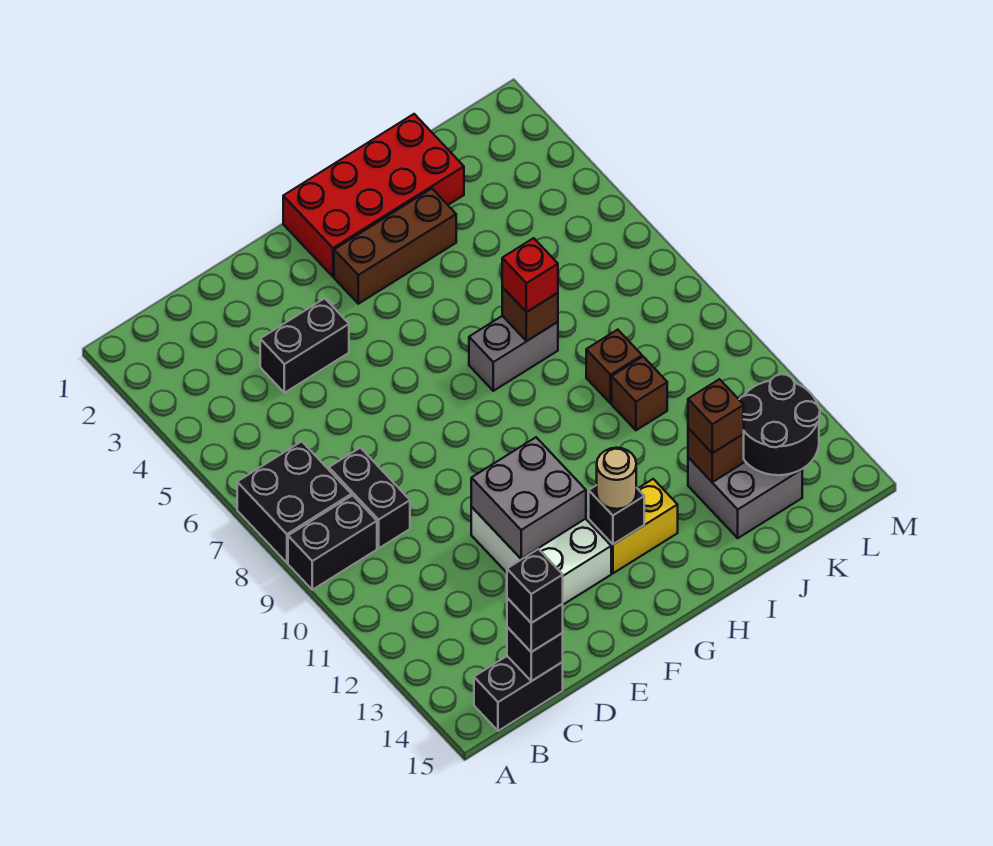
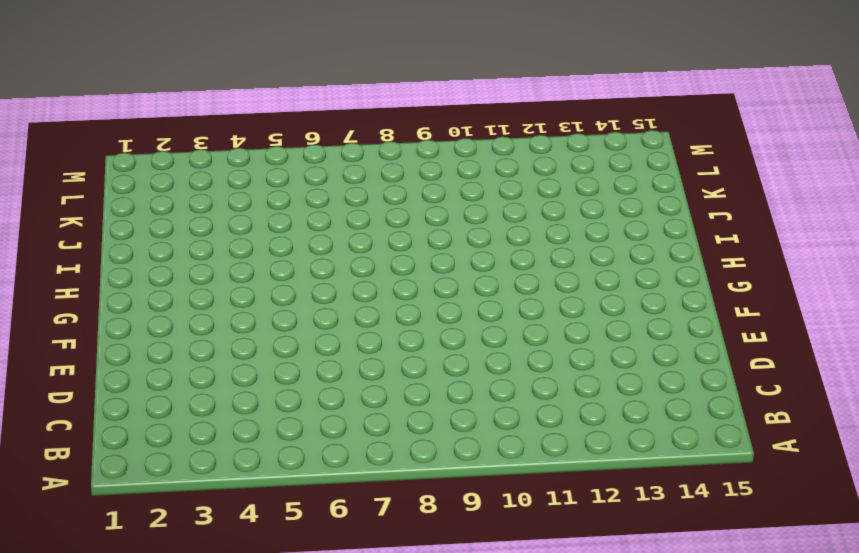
none -> black brick A7:B8 level 1
none -> black brick A9:B9 level 1
none -> black brick B15:C15 level 1

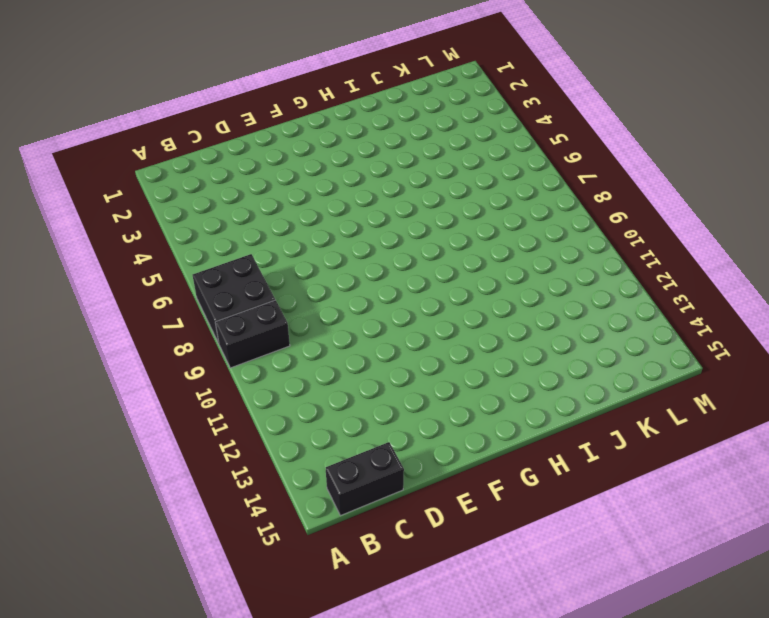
none -> black brick C8:C9 level 1
none -> black brick D4:E4 level 1
none -> white brick E11:F13 level 1

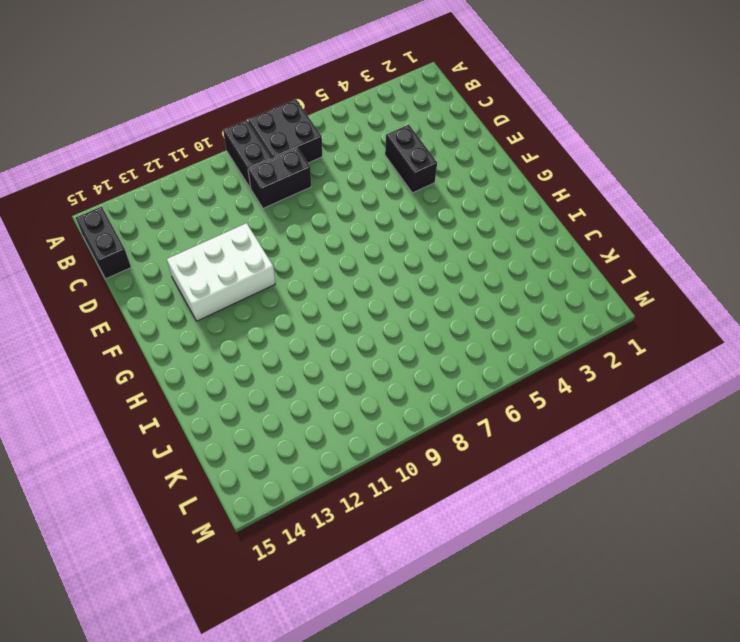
none -> red brick G1:J2 level 1
none -> brown brick G3:I3 level 1
none -> yellow brick G13:H13 level 1

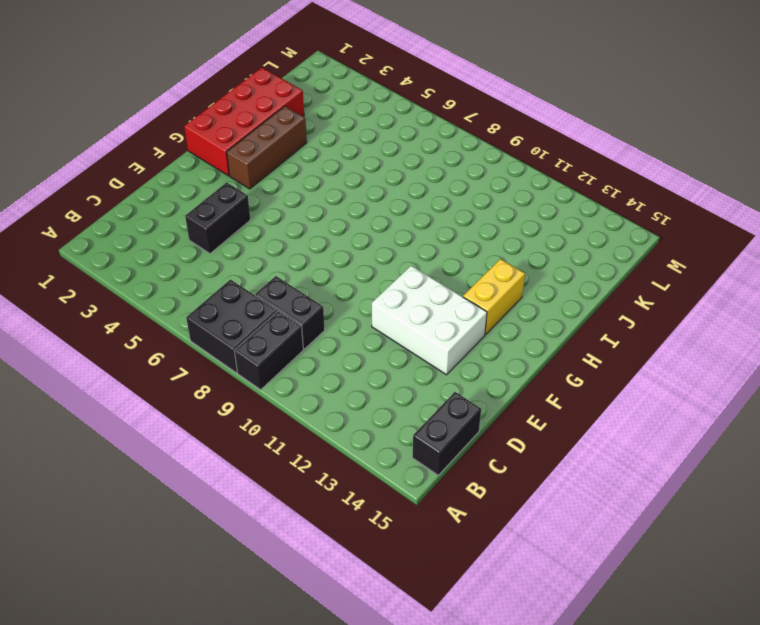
none -> grey brick H7:I7 level 1
none -> brown brick J9 level 1
none -> brown brick J10 level 1

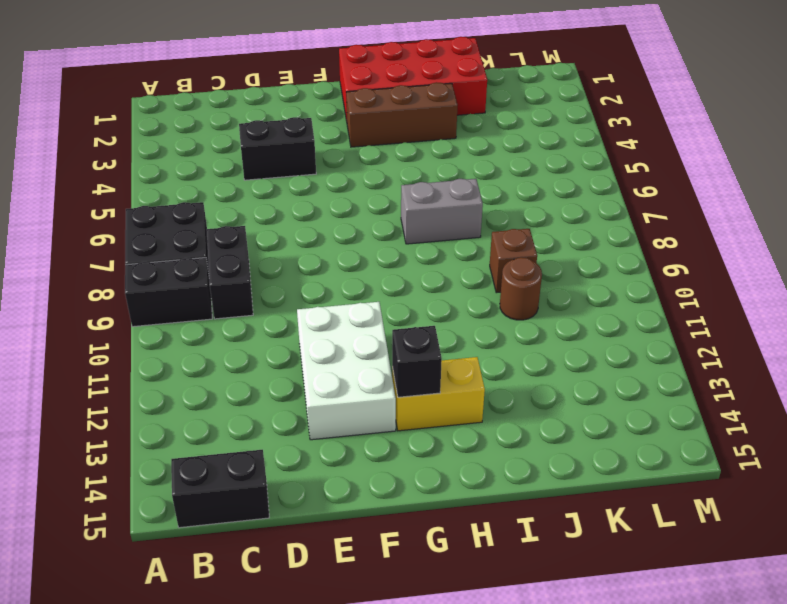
brown round brick J10 level 1 -> brown brick J10 level 1
none -> grey brick J13:K14 level 1
none -> black brick C15 level 2
none -> grey brick E11:F12 level 2

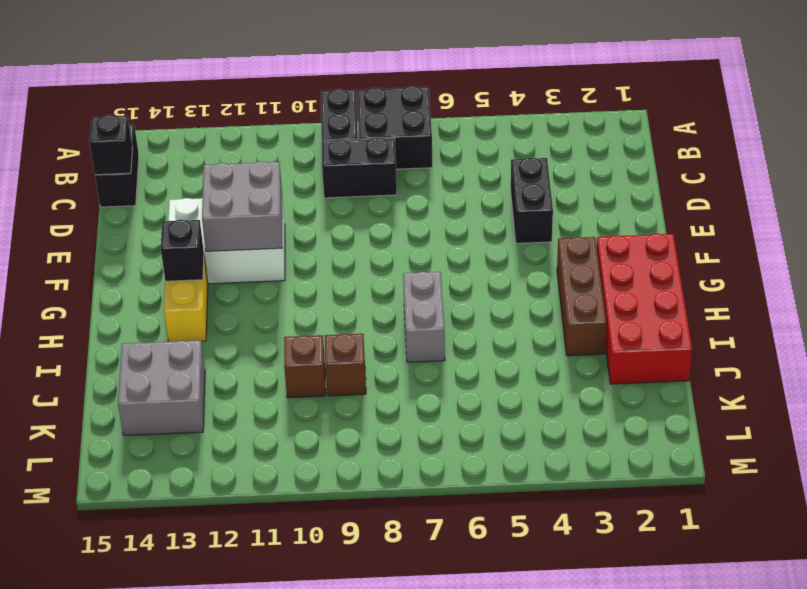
none -> brown brick I7 level 2
none -> brown brick J13 level 2
none -> black round brick K13:L14 level 2

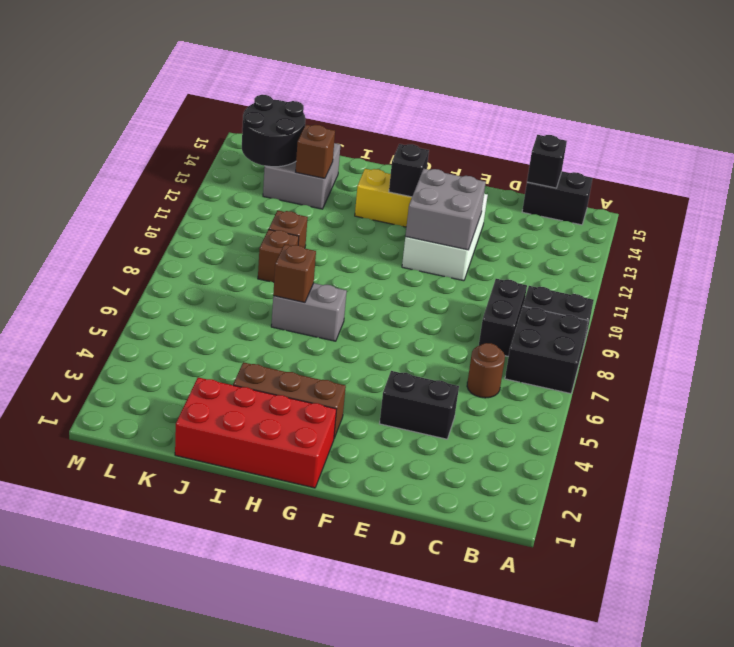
brown round brick C6 level 1 -> none
none -> black brick C15 level 3
none -> tan round brick G13 level 3
none -> red brick I7 level 3

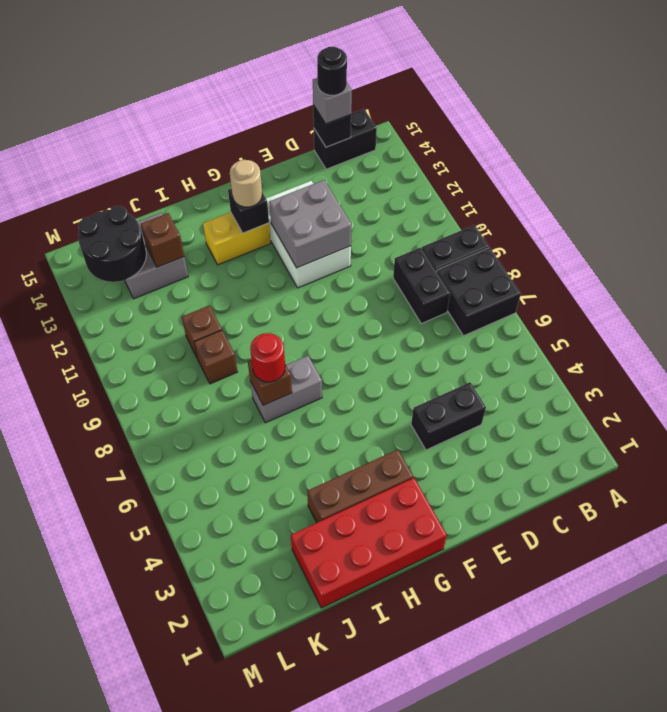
grey brick C15 level 3 -> black brick C15 level 3
black round brick C15 level 4 -> black brick C15 level 4
red round brick I7 level 3 -> red brick I7 level 3
none -> brown brick J13 level 3

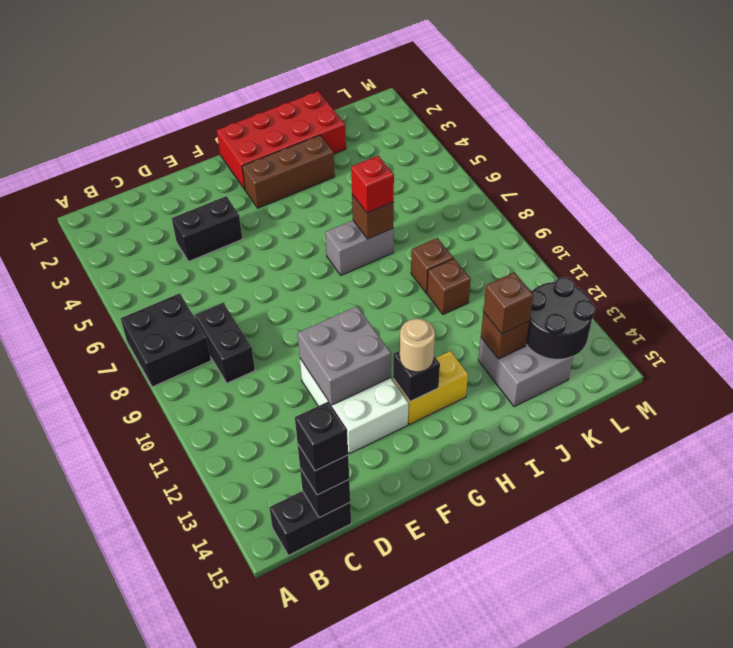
none -> black brick A9:B9 level 1

